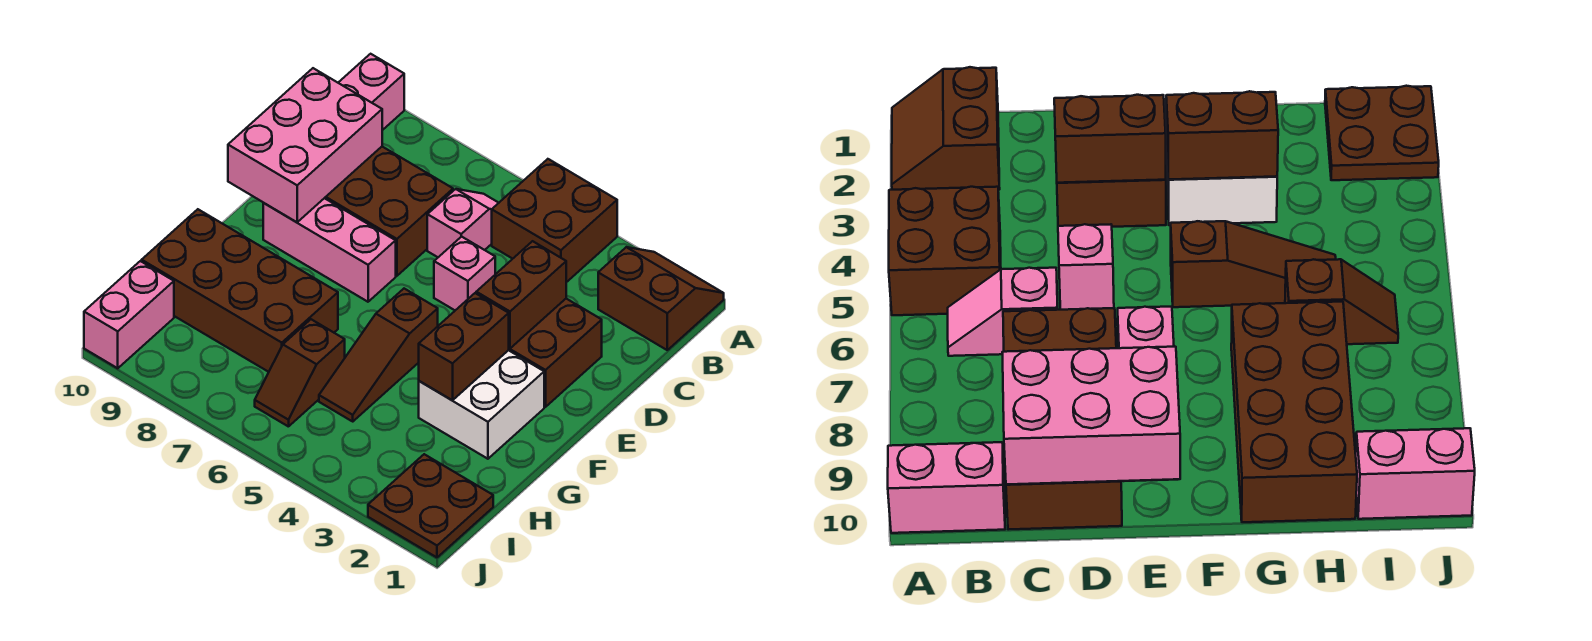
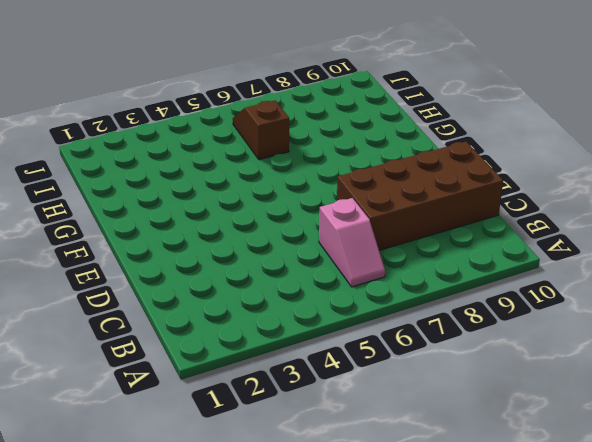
none -> brown slope A1:B2 level 1 top B
none -> brown brick A4:B5 level 1
none -> pink brick A10:B10 level 1

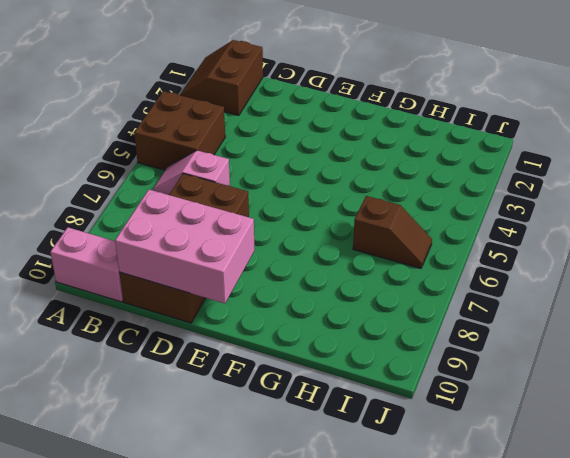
none -> brown brick D2:E3 level 1
none -> pink brick D5 level 1
none -> pink brick E7:E9 level 1

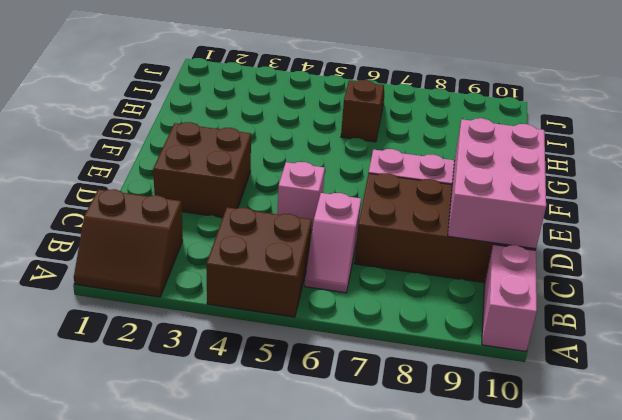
none -> white brick F2:G3 level 1
none -> brown slope F5:H5 level 1 top F
none -> brown brick G7:H10 level 1

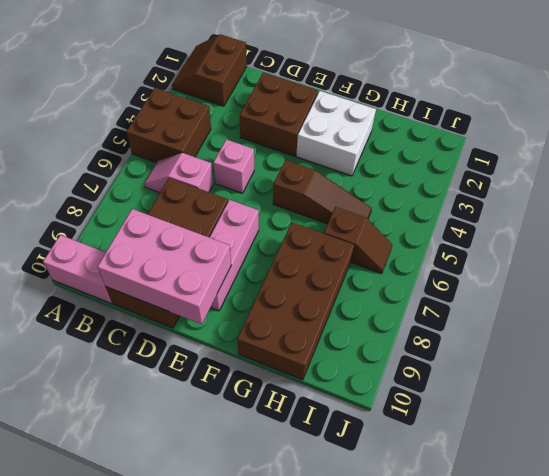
none -> brown plate I1:J2 level 1
none -> pink brick I10:J10 level 1
none -> brown brick D3:E3 level 2

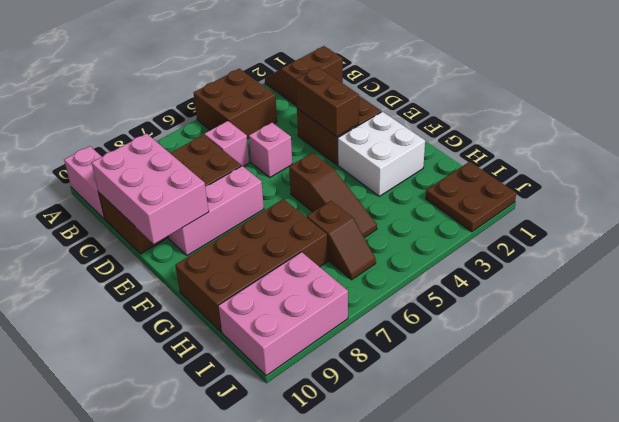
pink brick I8:J10 level 1 -> pink brick I10:J10 level 1
none -> brown brick F3:G3 level 2

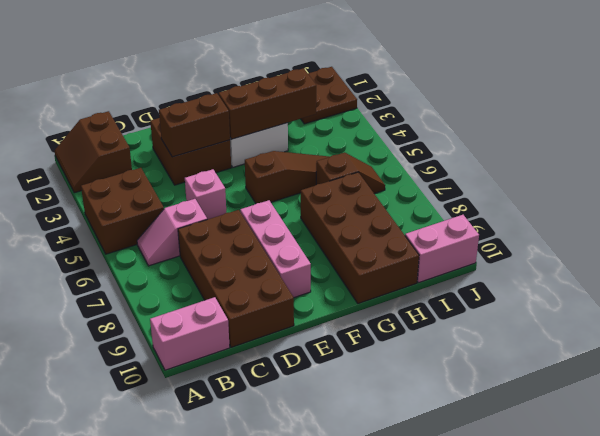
brown brick F3:H3 level 2 -> brown brick F3:G3 level 2
none -> pink brick C9:E10 level 2

